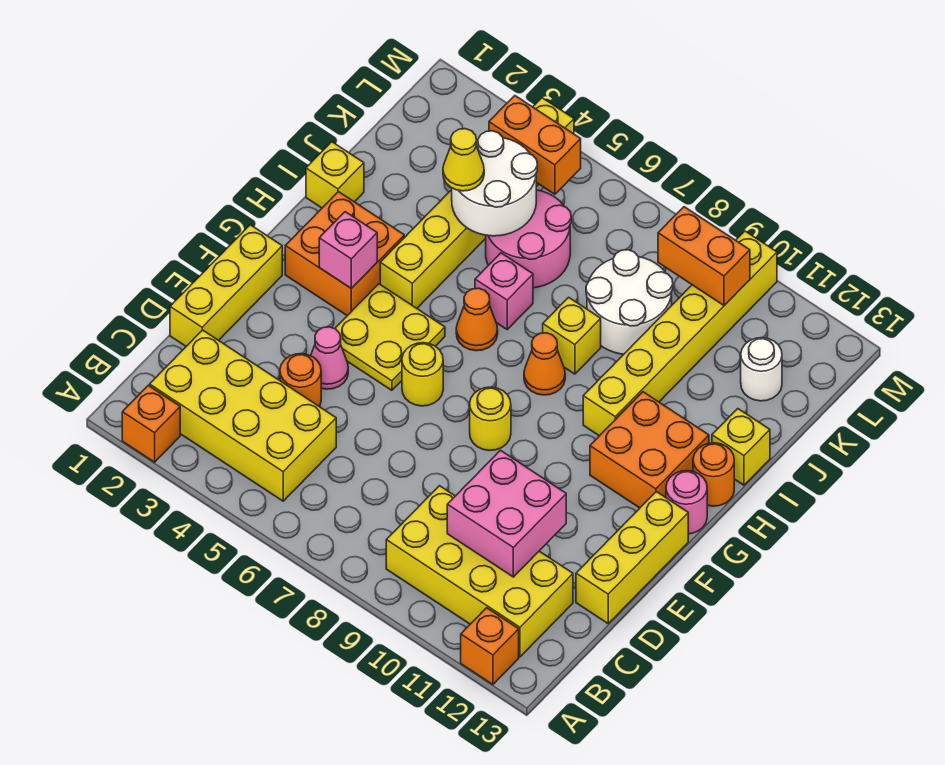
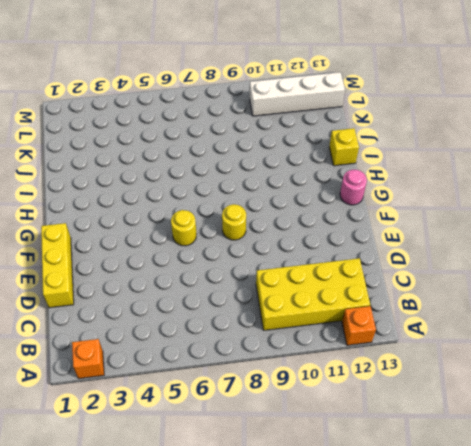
white brick L10:L13 level 1 -> yellow brick H10:M10 level 1
none -> yellow brick B2:C5 level 1
none -> orange round brick D4 level 1
none -> yellow brick D13:F13 level 1
none -> pink cone E4 level 1

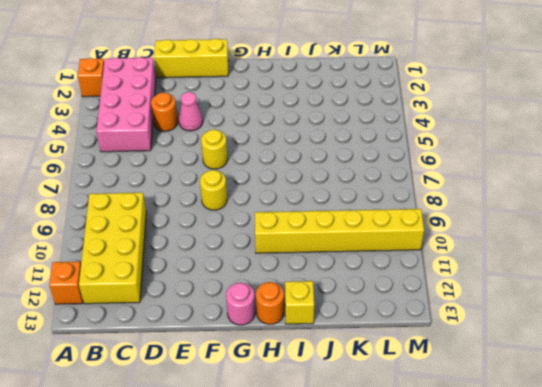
pink brick B2:C5 level 1 -> yellow brick B2:C5 level 1
none -> yellow brick D13:F13 level 1
none -> yellow plate F4:G5 level 1
none -> orange brick G2:H3 level 1
none -> orange brick G11:H12 level 1

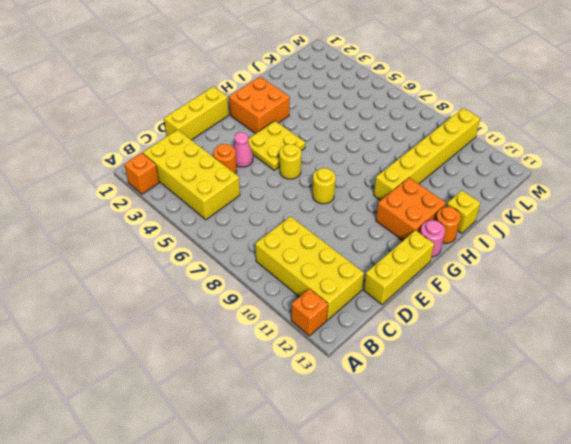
none -> yellow brick H4:M4 level 1
none -> orange cone H6 level 1
none -> orange cone H8 level 1
none -> yellow brick I1 level 1

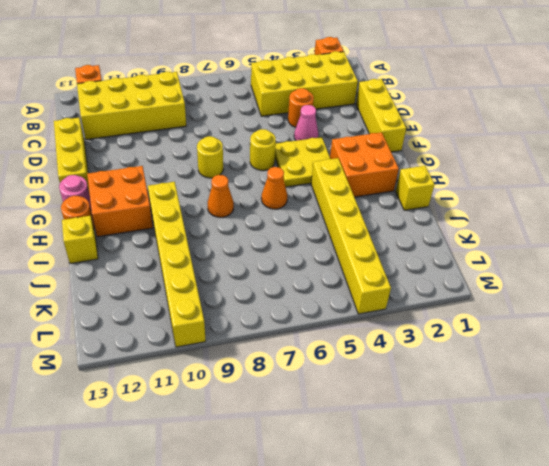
none -> pink brick I6 level 1
none -> yellow brick I8 level 1
none -> pink round brick J5:K6 level 1
none -> white round brick J8:K9 level 1

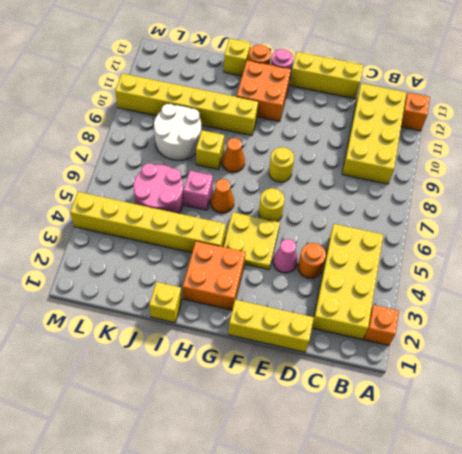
none -> white round brick K12 level 1
none -> pink brick C10:D11 level 2
none -> pink brick G3 level 2
none -> white round brick J4:K5 level 2

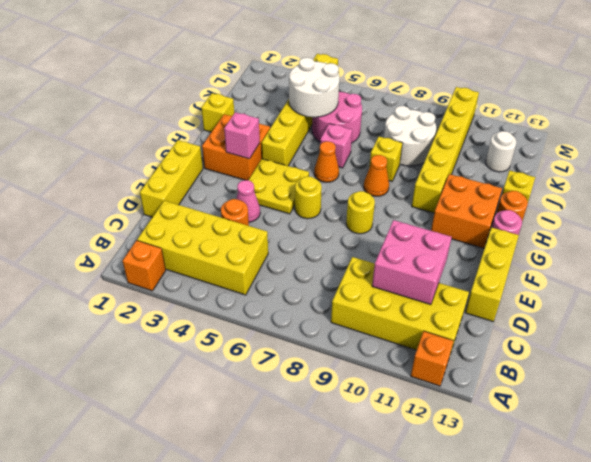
none -> orange brick L4:L5 level 2
none -> orange brick L9:L10 level 2
none -> yellow cone J4 level 3

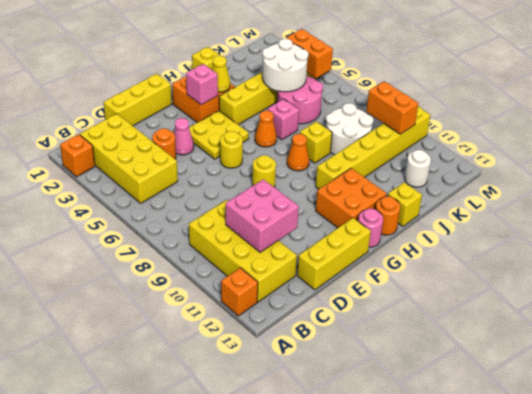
yellow cone H3 level 2 -> yellow cone J4 level 3

